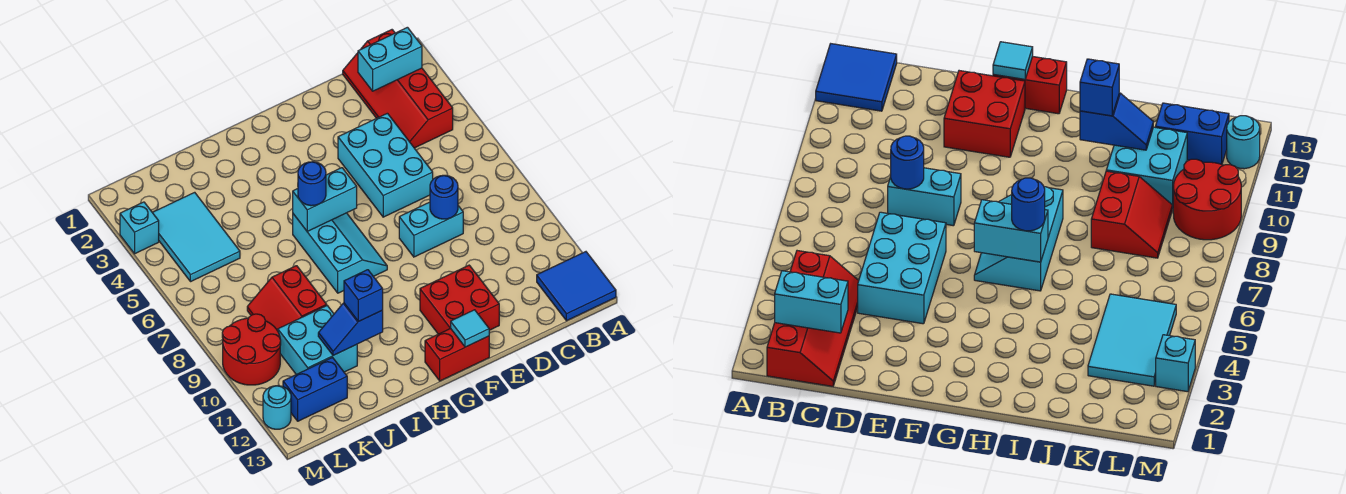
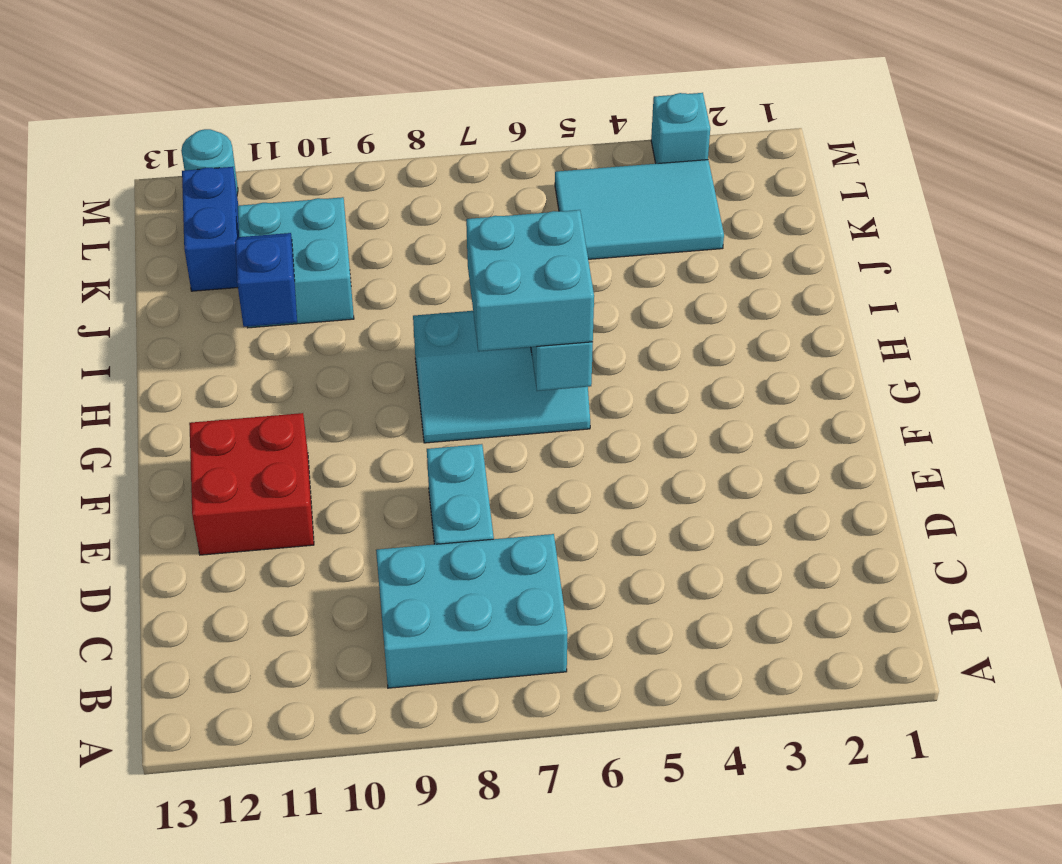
cyan brick B7:C9 level 1 -> cyan brick D4:E6 level 1
cyan brick G6:H7 level 3 -> blue round brick H6 level 3
none -> blue tile A12:B13 level 1
none -> red slope B1:C4 level 1 top B
none -> red brick F13:G13 level 1

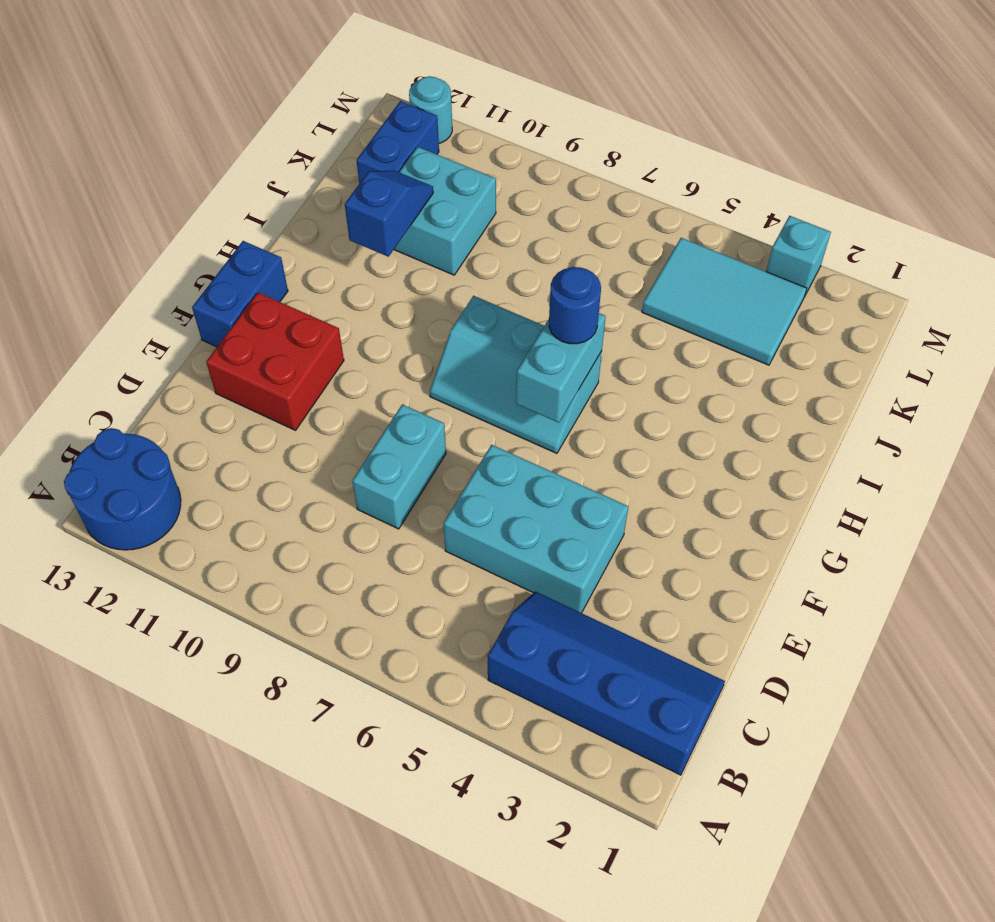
blue round brick A12:B13 level 1 -> blue tile A12:B13 level 1
blue slope B1:C4 level 1 top B -> red slope B1:C4 level 1 top B
blue brick F13:G13 level 1 -> red brick F13:G13 level 1
none -> red slope J8:K9 level 1 top J
none -> red round brick L9:M10 level 1
none -> cyan brick B2:C2 level 2

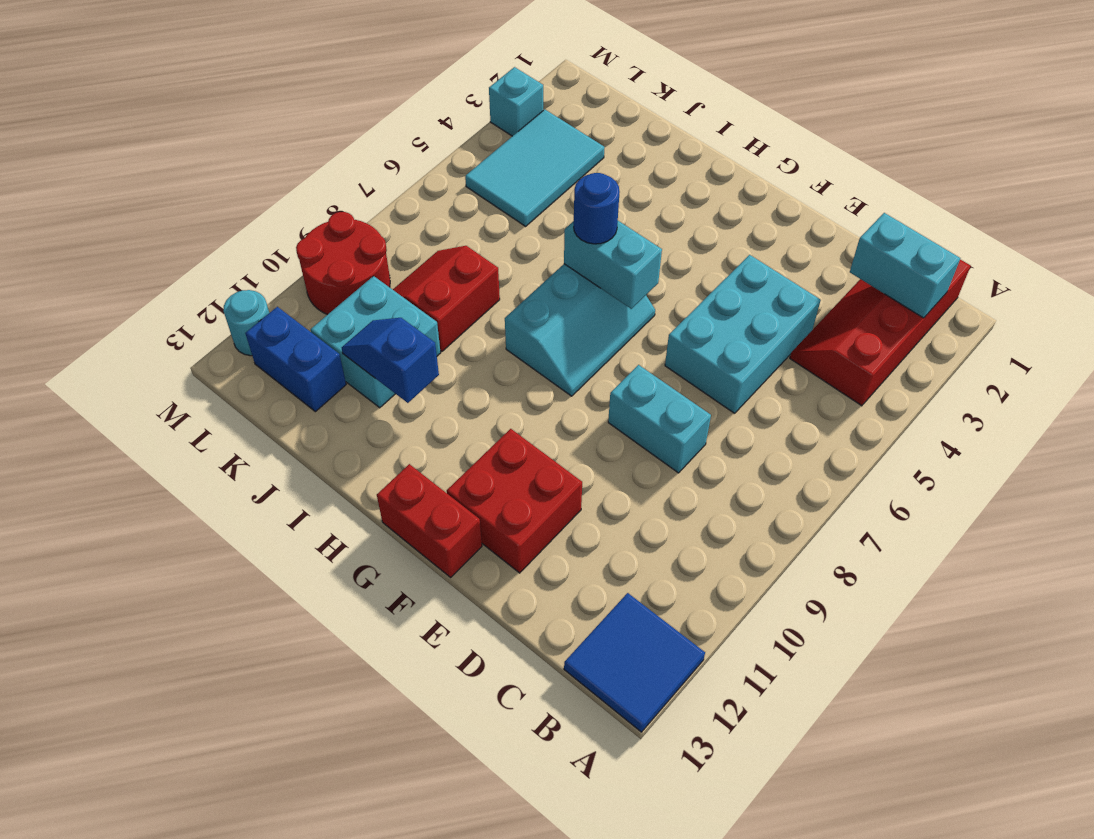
none -> blue round brick D8 level 2
none -> cyan tile F13 level 2
none -> blue brick I11 level 3

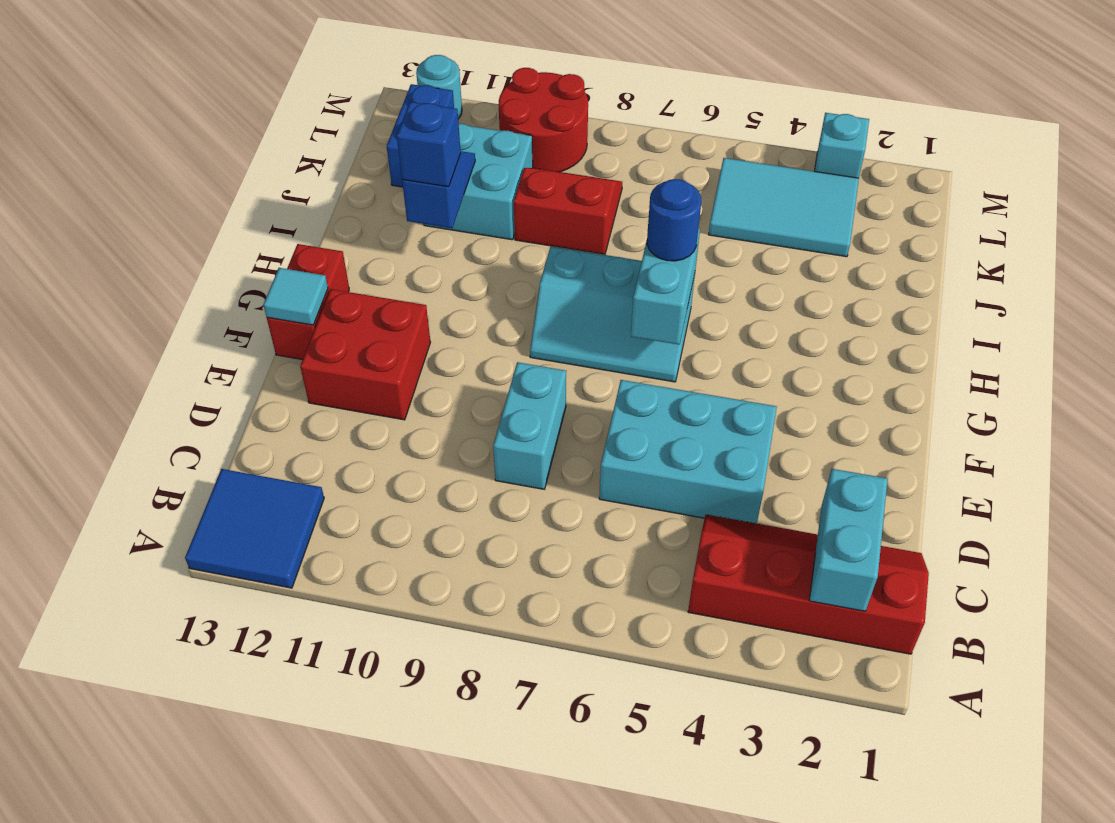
none -> blue round brick D8 level 2

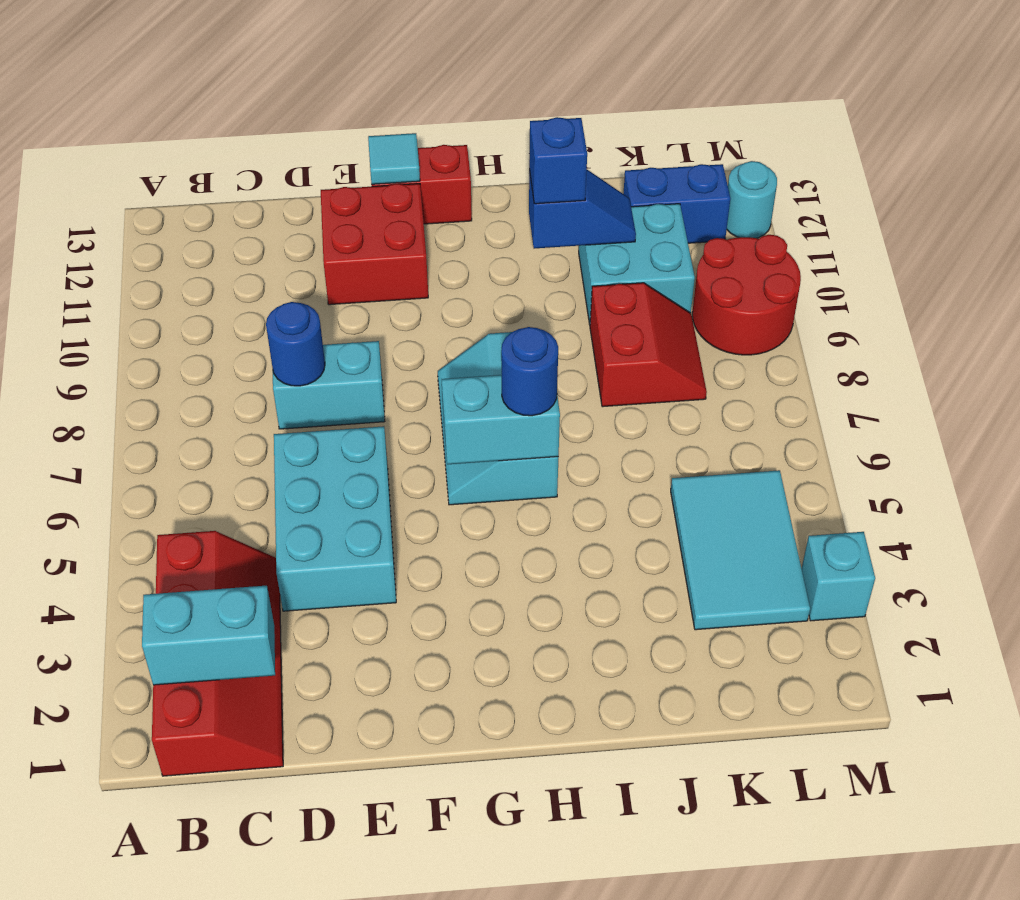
none -> blue tile A12:B13 level 1

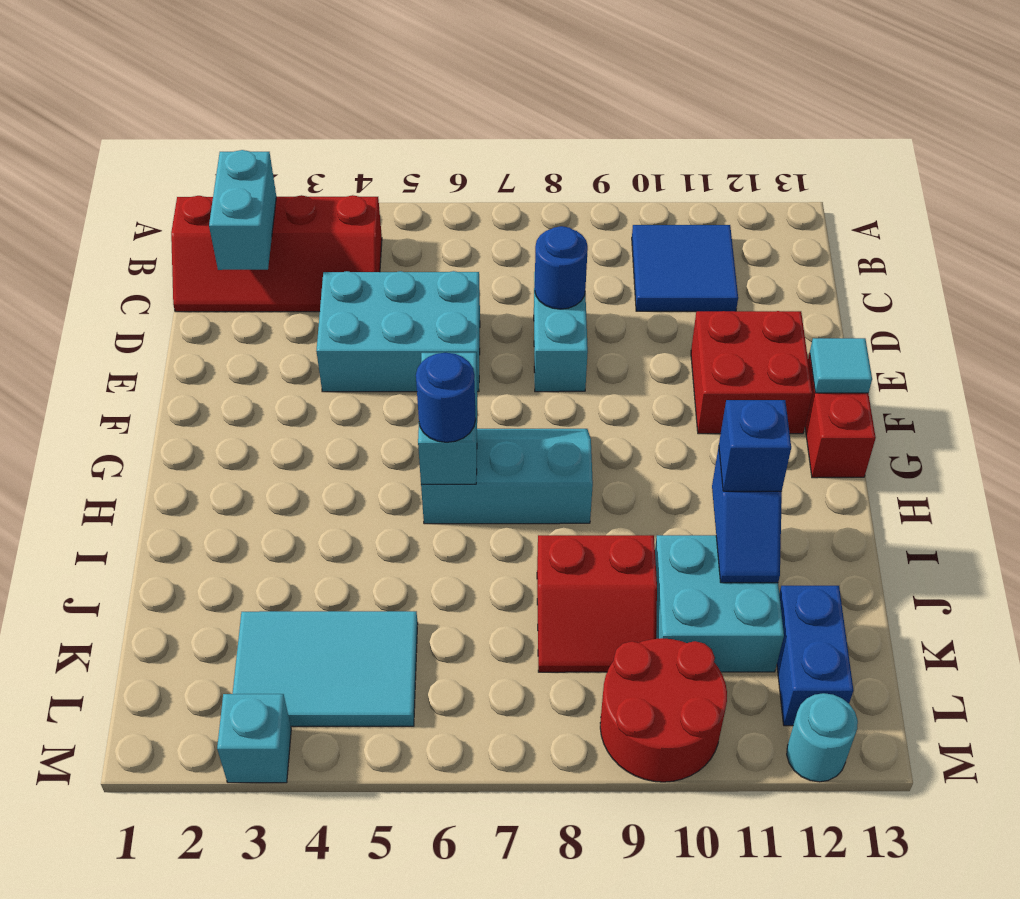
blue tile B10:C11 level 1 -> blue tile A12:B13 level 1

